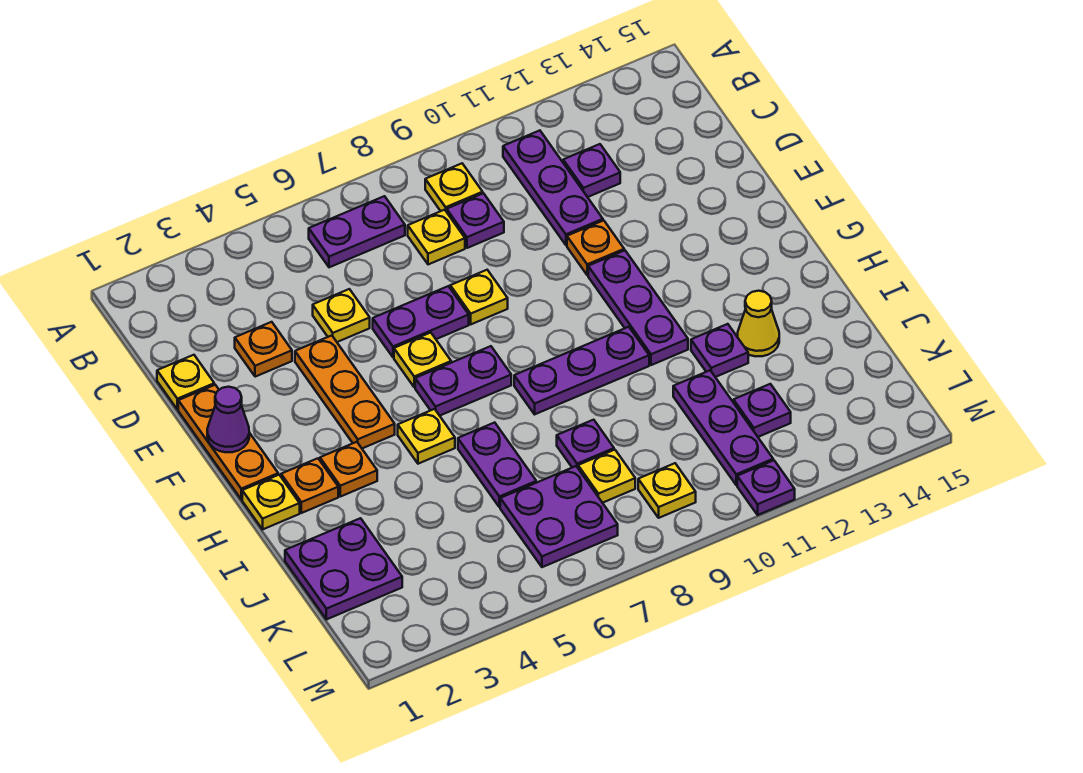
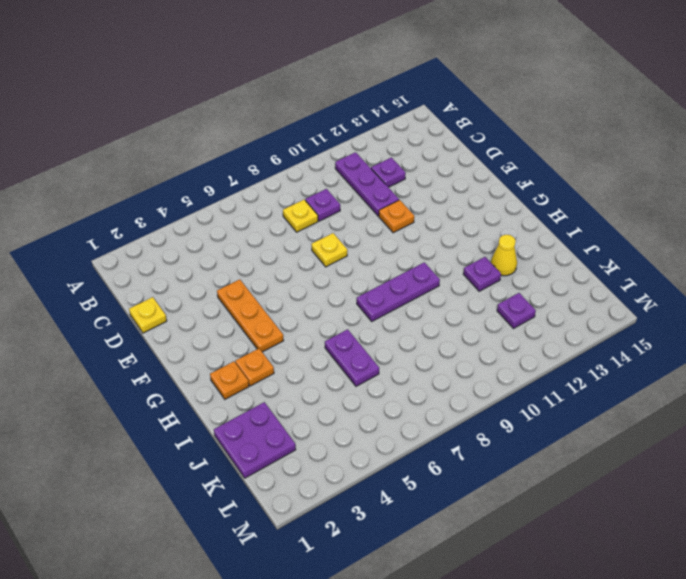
none -> purple plate B6:B7 level 1
none -> yellow plate B9 level 1
none -> orange plate D3 level 1
none -> yellow plate D5 level 1

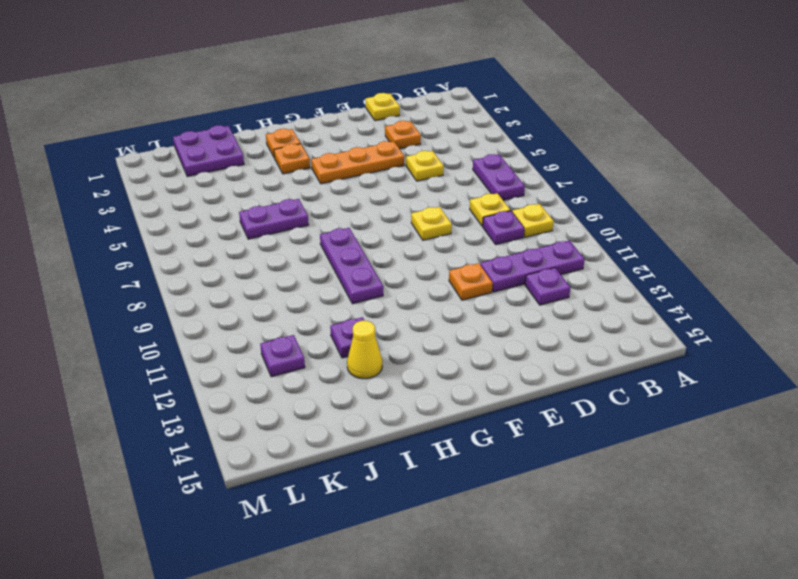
none -> orange plate E1:G1 level 1
none -> purple plate E6:E7 level 1
none -> yellow plate F6 level 1
none -> purple plate F11:H11 level 1

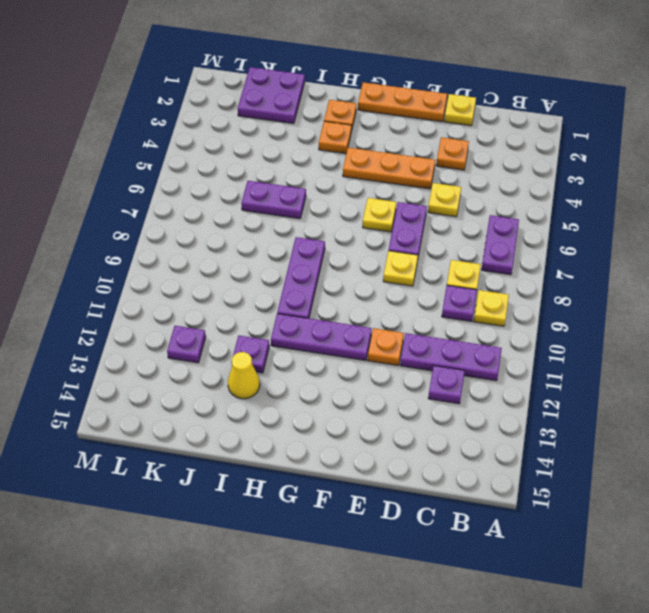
none -> purple plate G6:G7 level 1
none -> yellow plate H1 level 1
none -> yellow plate H5 level 1
none -> purple plate J8 level 1

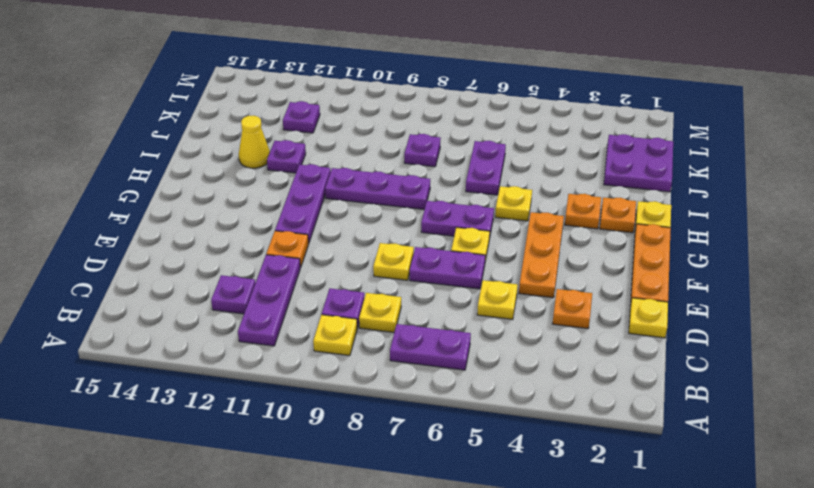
none -> purple plate J11:L11 level 1
none -> purple plate K6:L7 level 1
none -> yellow plate K8 level 1
none -> yellow plate L9 level 1

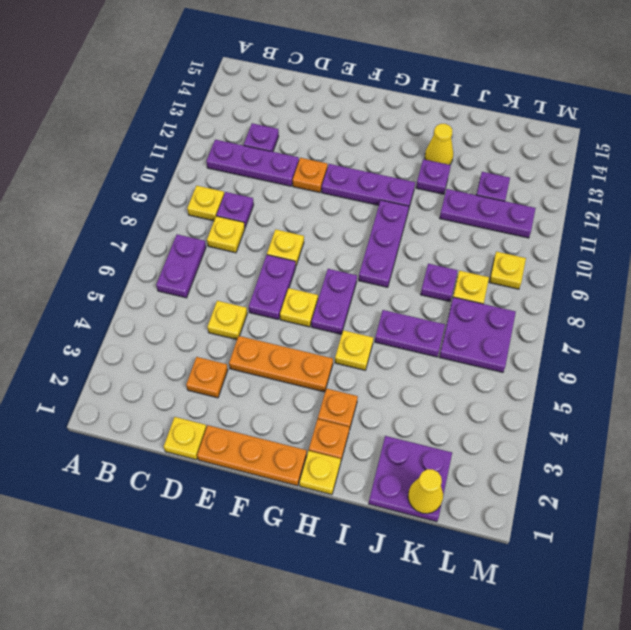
yellow cone K1 level 2 -> none
none -> purple plate M11 level 1
none -> purple cone F1 level 2

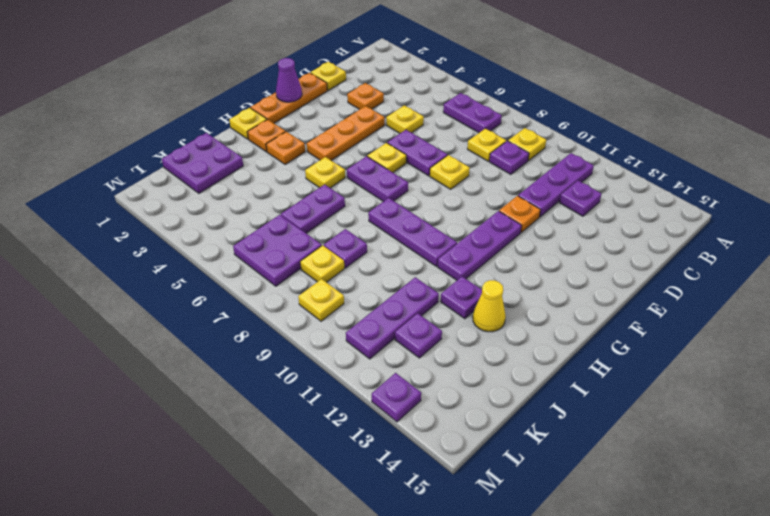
purple plate M13 level 1 -> purple plate M11 level 1

